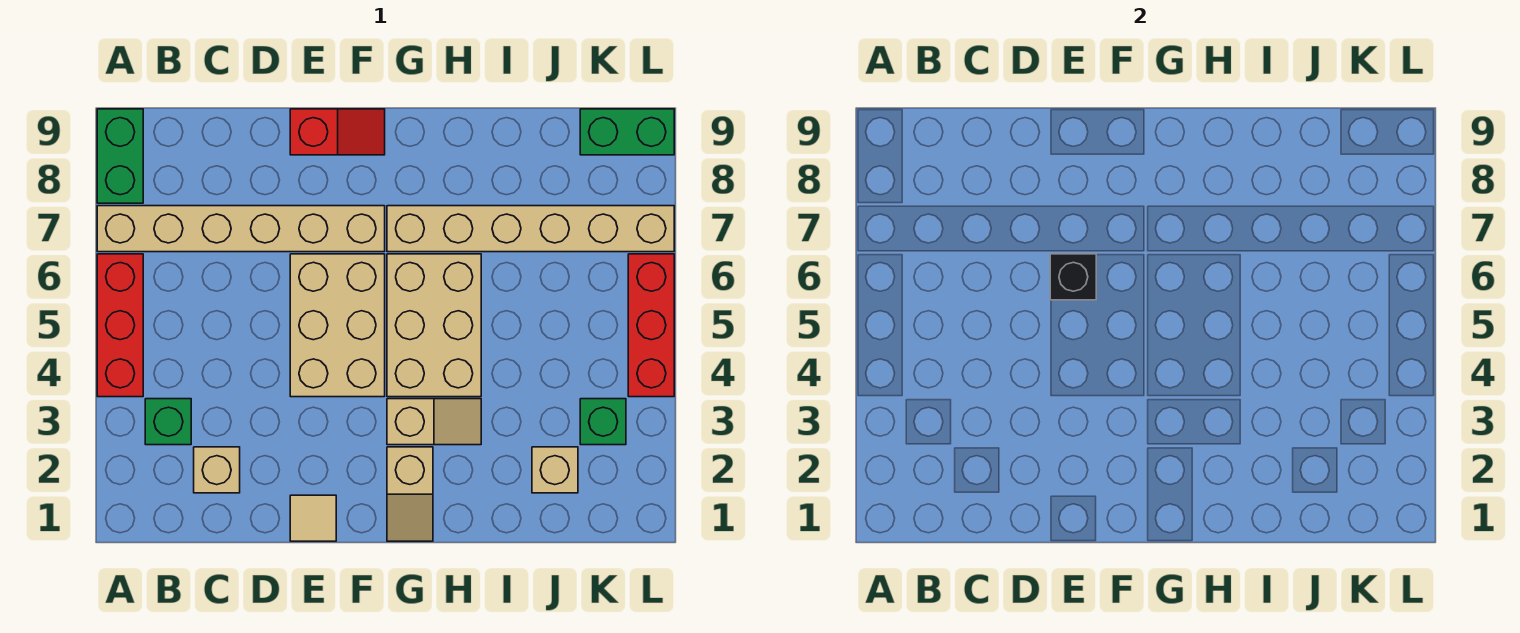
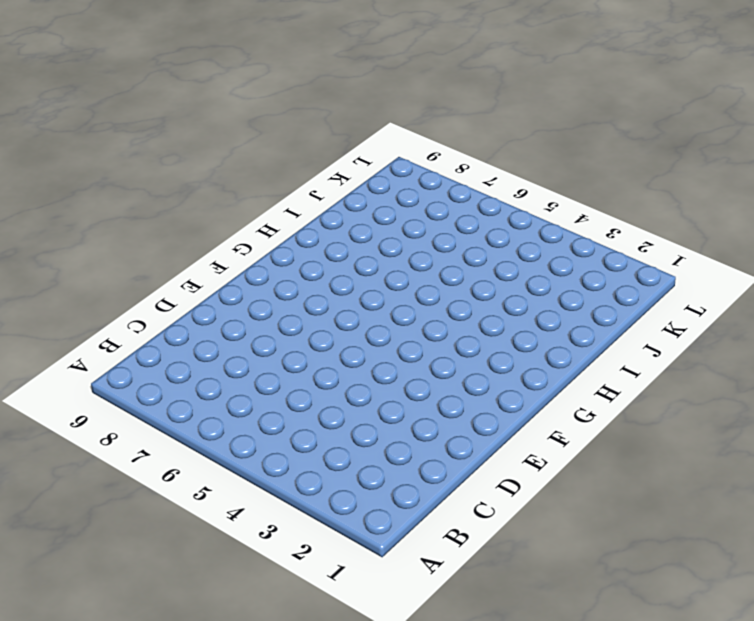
none -> red brick A4:A6 level 1
none -> tan brick A7:F7 level 1
none -> green brick A8:A9 level 1

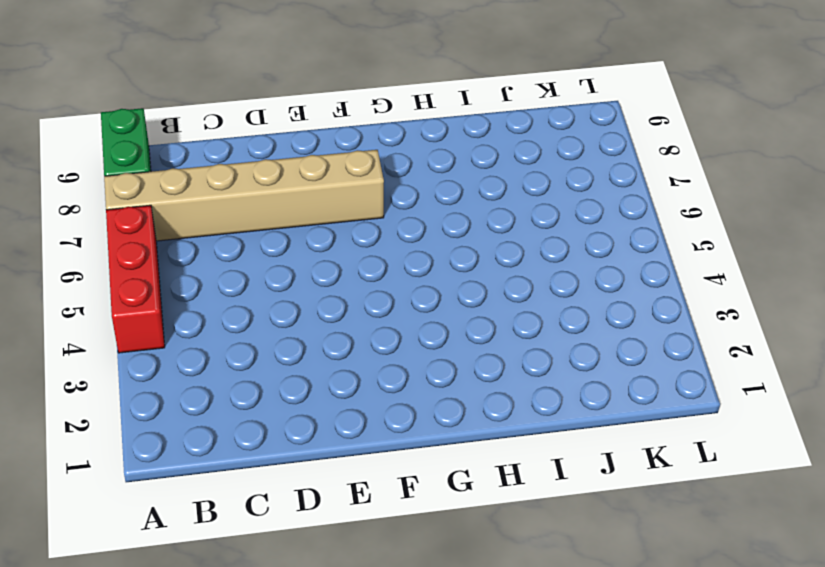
none -> green brick B3 level 1
none -> tan brick C2 level 1
none -> tan tile E1 level 1

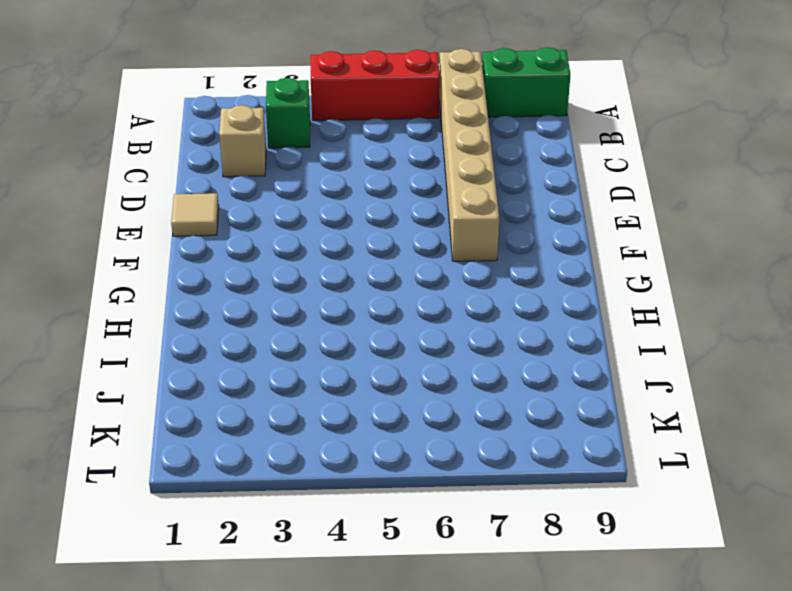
none -> tan brick E4:F6 level 1
none -> red slope E9:F9 level 1 top E
none -> tan slope G1:G2 level 1 top 2

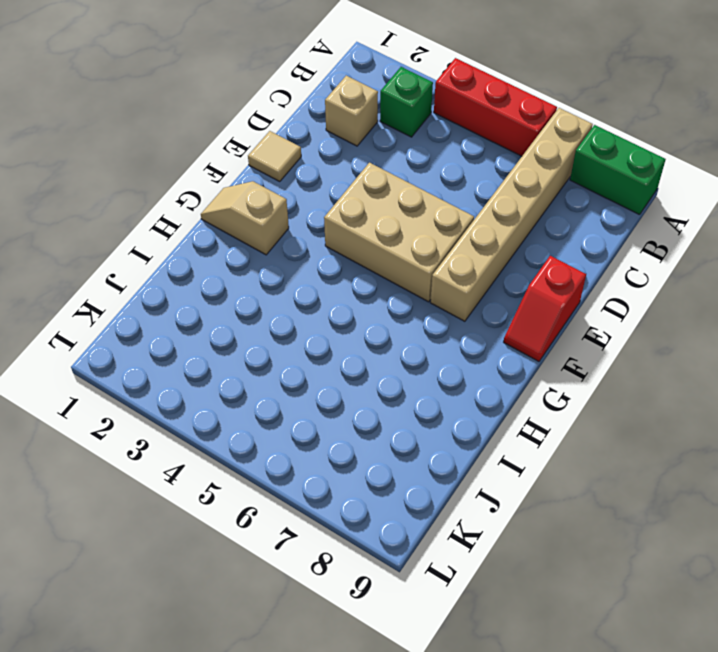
none -> tan slope G3:H3 level 1 top G
none -> tan brick G4:H6 level 1
none -> tan brick G7:L7 level 1

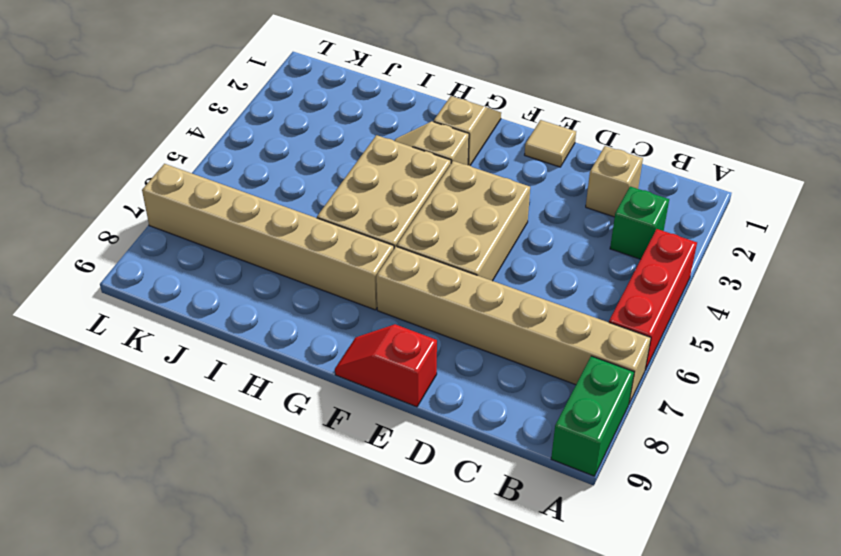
none -> tan brick J2 level 1
none -> green brick K3 level 1
none -> green brick K9:L9 level 1

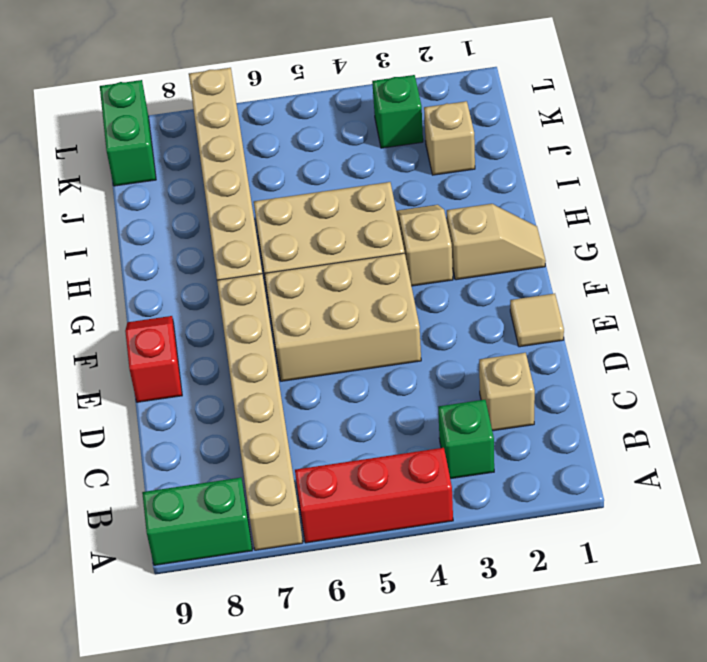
none -> red brick L4:L6 level 1
none -> black brick E6 level 2

